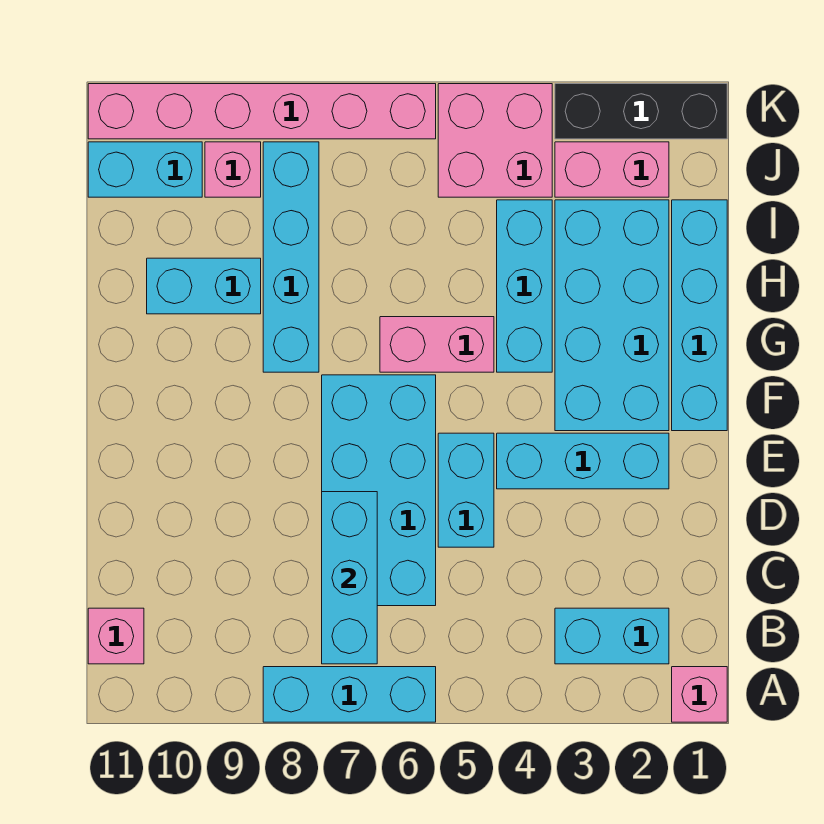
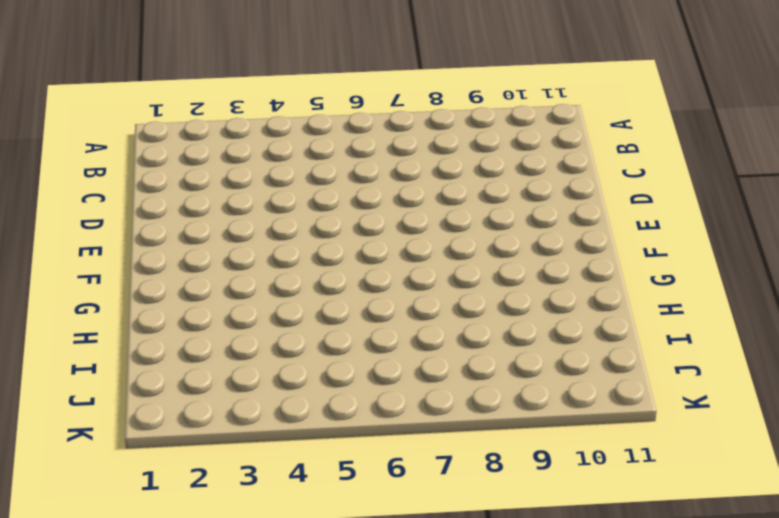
none -> pink brick A1 level 1
none -> cyan brick A6:A8 level 1
none -> cyan brick B2:B3 level 1

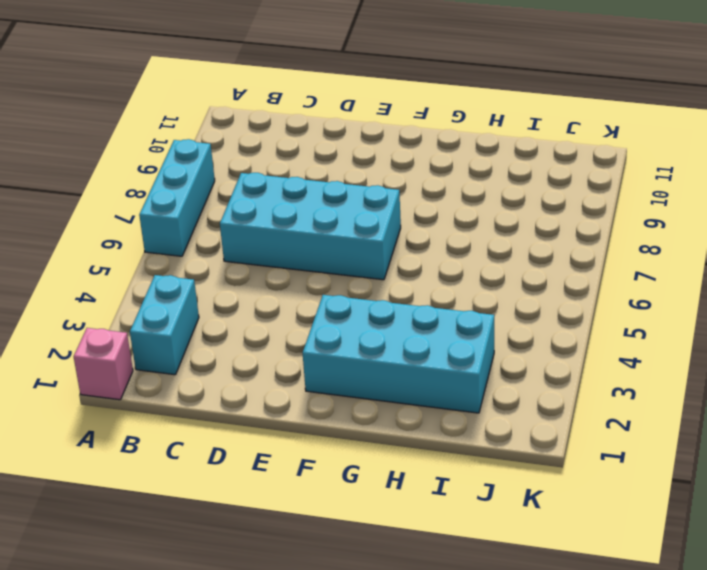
none -> pink brick B11 level 1
none -> cyan brick D5:E5 level 1
none -> cyan brick E2:E4 level 1

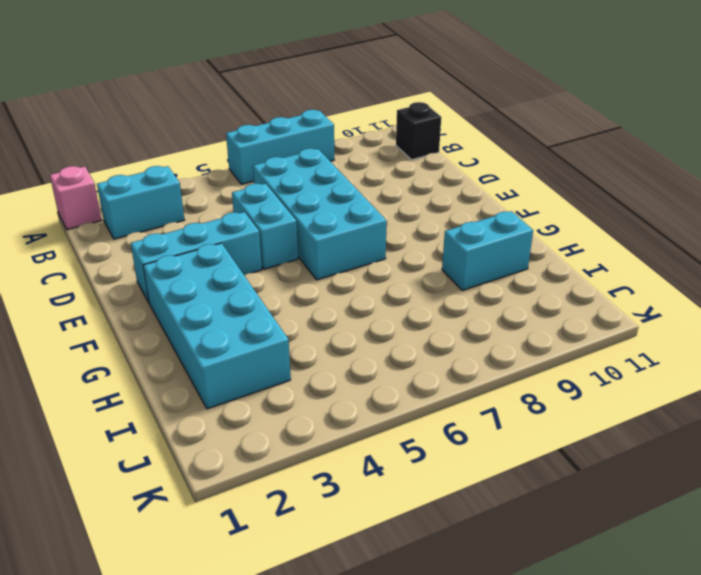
black brick B11 level 1 -> pink brick B11 level 1
none -> cyan brick F1:I1 level 1
none -> cyan brick G4:I4 level 1
none -> pink brick G5:G6 level 1

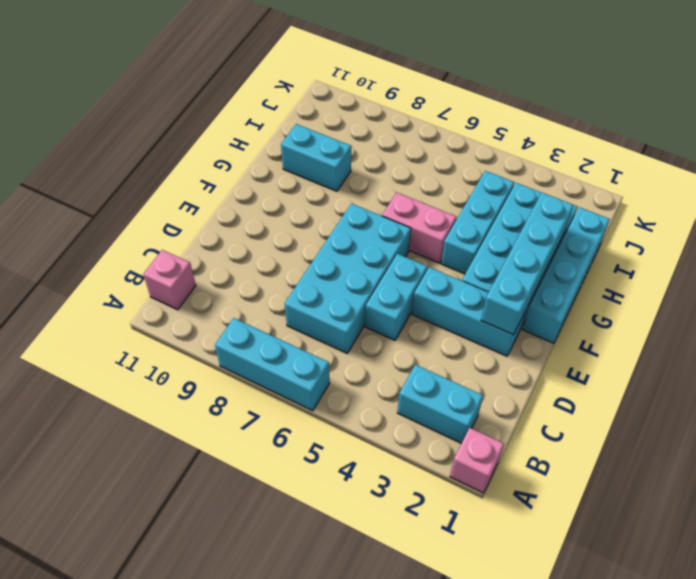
cyan brick E2:H2 level 2 -> cyan brick G8:J8 level 1
none -> pink brick J2:J3 level 1
none -> pink brick J4:K5 level 1
none -> pink brick J9 level 1

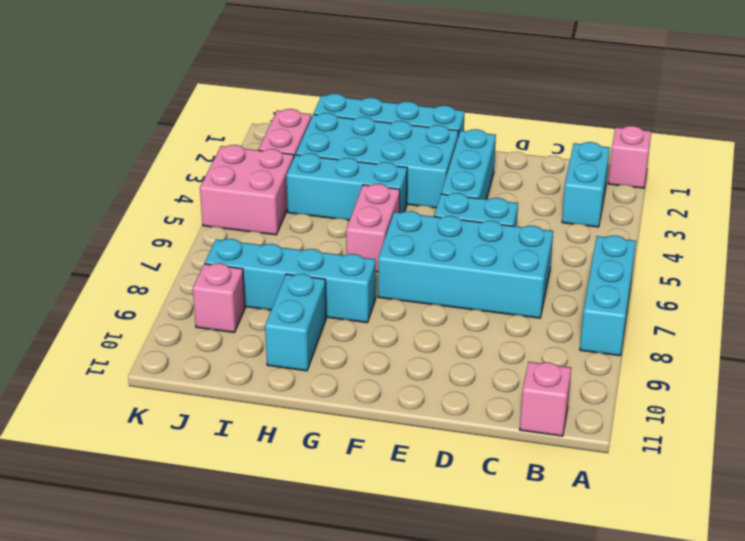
none -> cyan brick J10:J11 level 1
none -> black brick K1:K3 level 1
none -> pink brick K6:K11 level 1

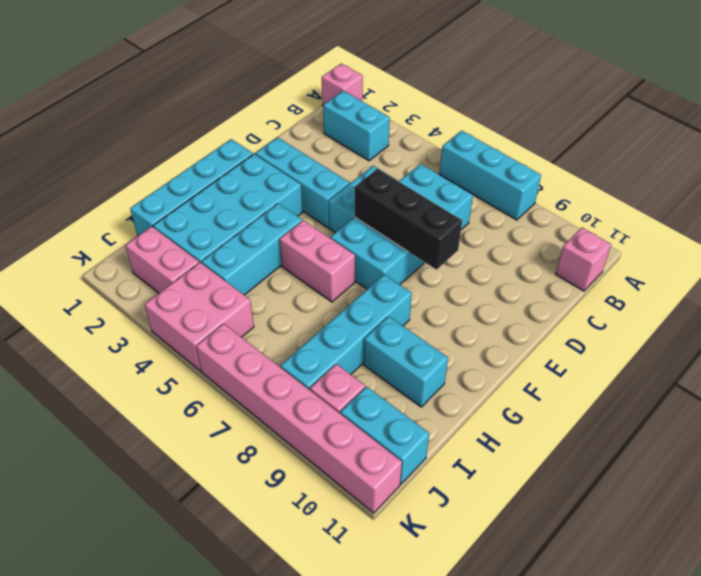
black brick E6:E8 level 2 -> black brick K1:K3 level 1
none -> cyan brick B7:D7 level 2

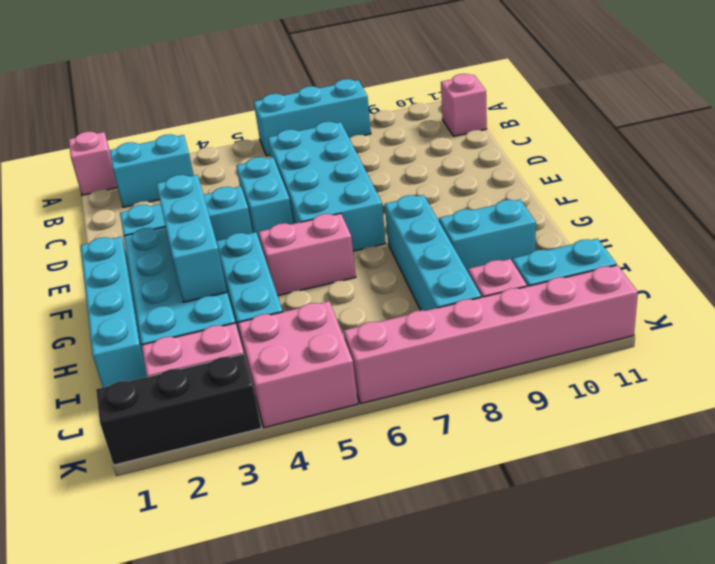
cyan brick F3:H3 level 2 -> cyan brick B7:D7 level 2

